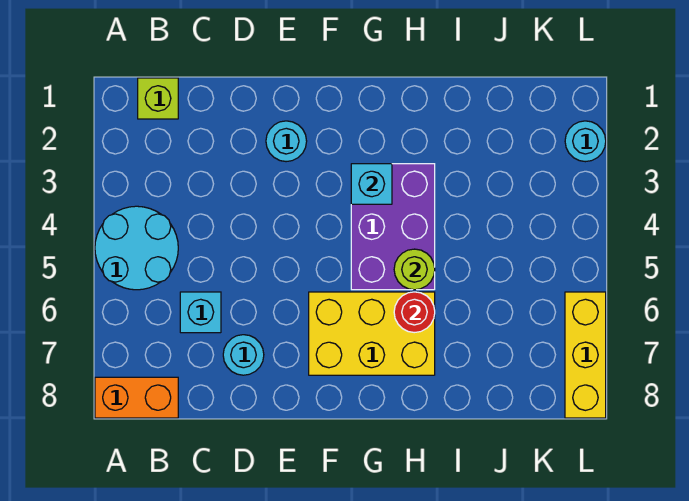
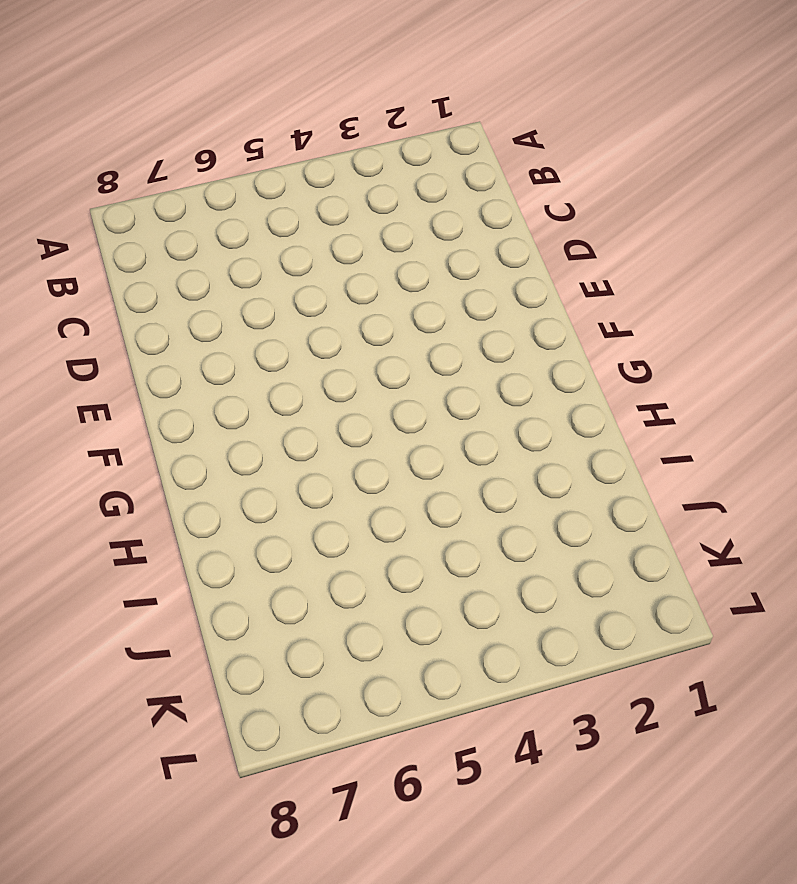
none -> cyan round brick A4:B5 level 1
none -> orange brick A8:B8 level 1
none -> lime brick B1 level 1

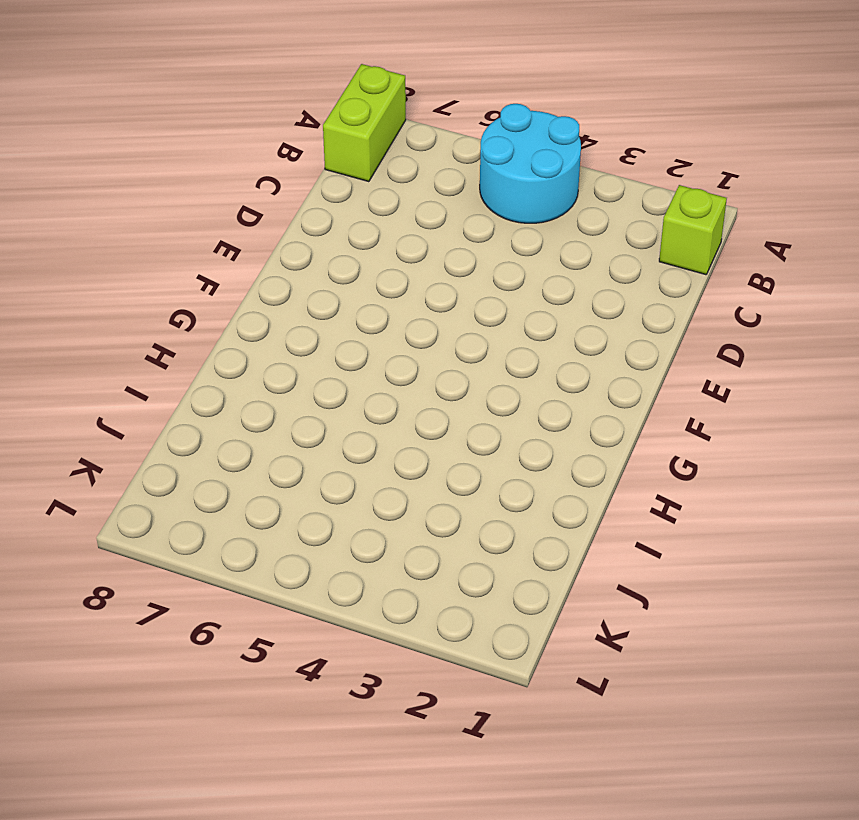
lime brick A8:B8 level 1 -> orange brick A8:B8 level 1
none -> cyan brick C6 level 1
none -> cyan round brick D7 level 1
none -> cyan round brick E2 level 1

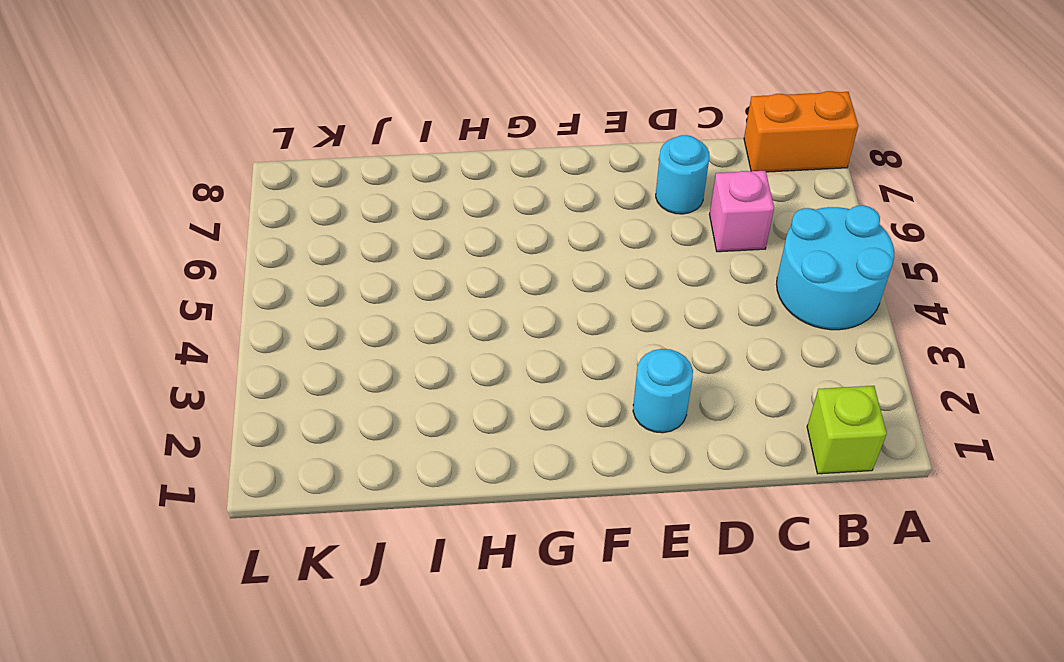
pink brick C6 level 1 -> cyan brick C6 level 1
none -> yellow brick F6:H7 level 1
none -> purple brick G3:H5 level 1
none -> cyan round brick L2 level 1

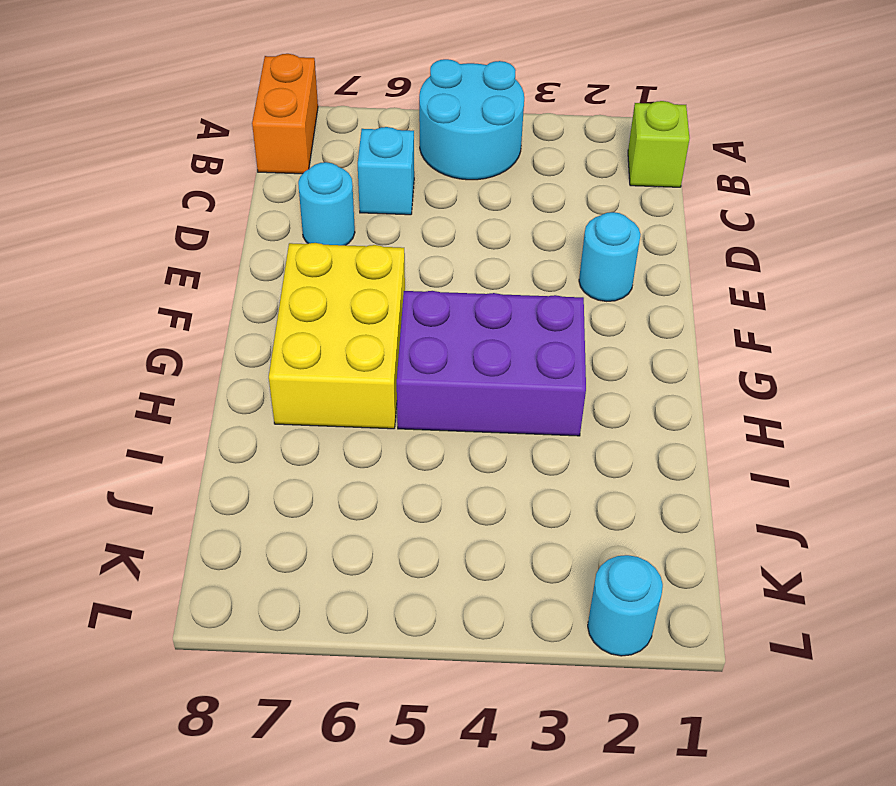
none -> yellow brick L6:L8 level 1
none -> cyan brick G3 level 2
none -> lime round brick H5 level 2

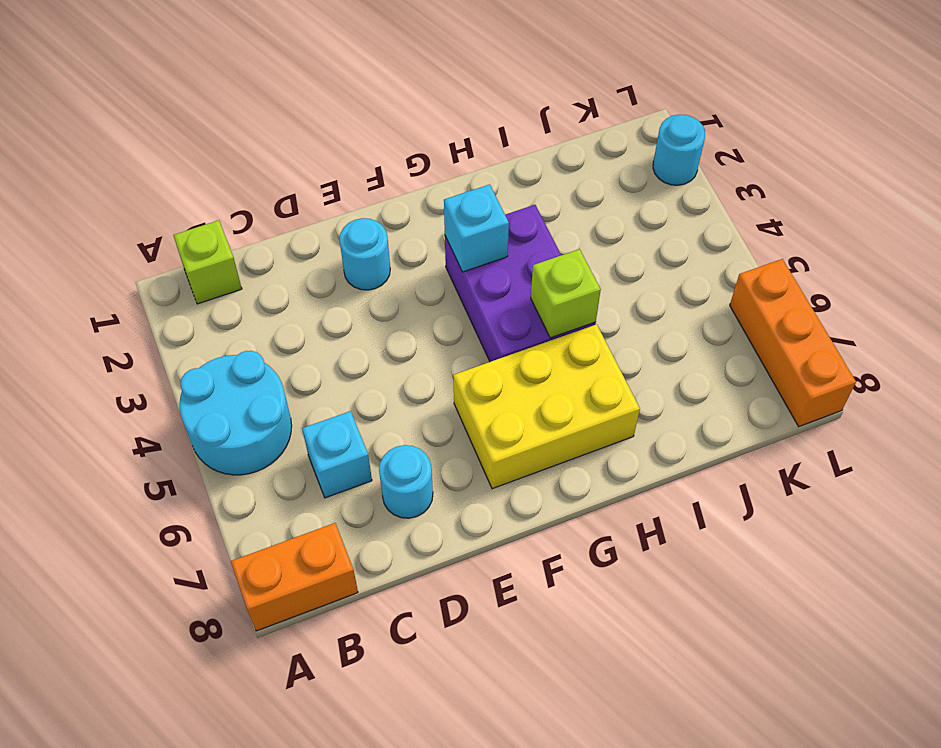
lime brick H5 level 2 -> lime round brick H5 level 2
orange brick L6:L8 level 1 -> yellow brick L6:L8 level 1
none -> red round brick H6 level 2

